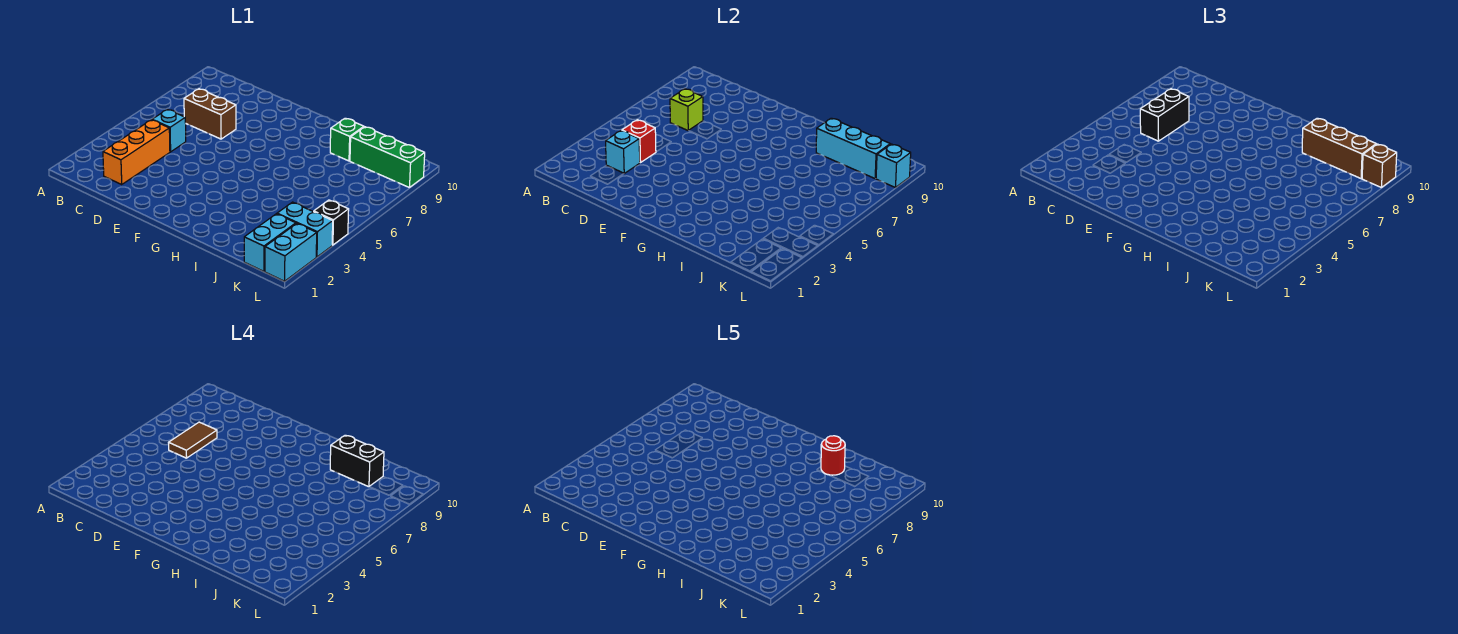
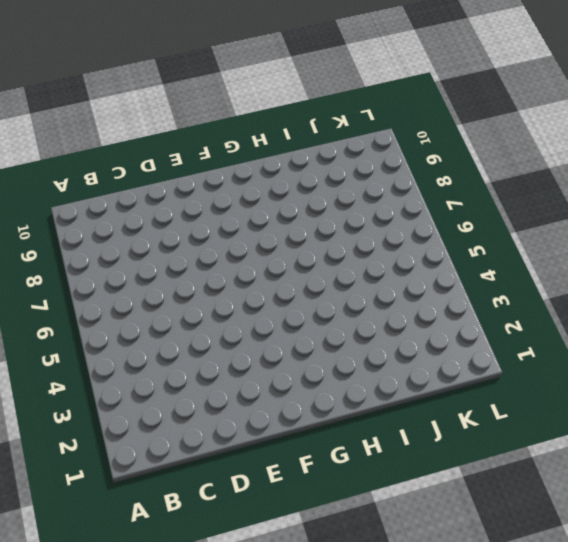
none -> orange brick C2:C4 level 1
none -> cyan brick C5 level 1
none -> brown brick C7:D7 level 1

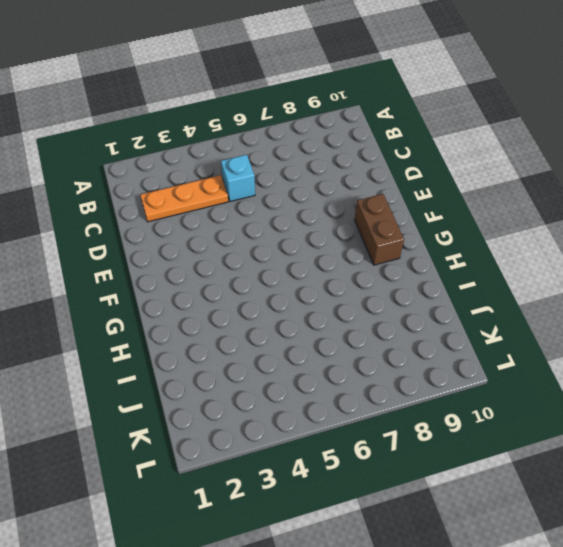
orange plate C2:C4 level 1 -> orange brick C2:C4 level 1
brown brick F9:G9 level 1 -> brown brick C7:D7 level 1
none -> green brick I9 level 1
none -> green brick J9:L9 level 1
none -> cyan brick K1:K2 level 1

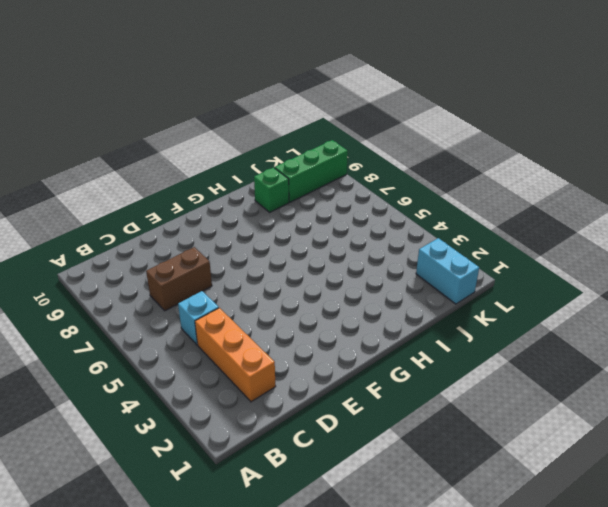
none -> cyan brick K3:L3 level 1
none -> cyan brick L1:L2 level 1
none -> black brick L4 level 1

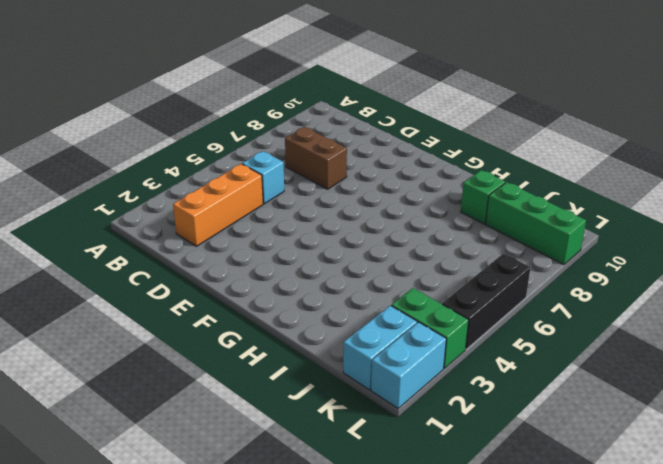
green brick K3:L3 level 1 -> cyan brick K3:L3 level 1
black brick L4:L6 level 1 -> black brick L4 level 1
none -> cyan brick C3 level 2
none -> red brick C4 level 2
none -> lime brick C7 level 2

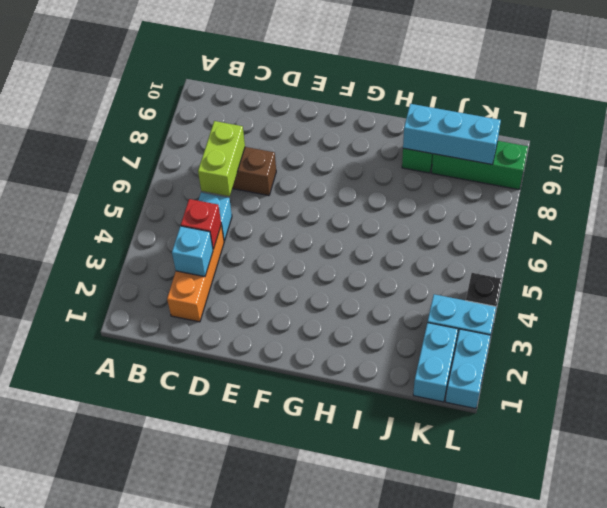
lime brick C6:C7 level 2 -> lime brick C7 level 2
none -> cyan brick L9 level 2
none -> black brick C6:C7 level 3
none -> brown brick I9:K9 level 3

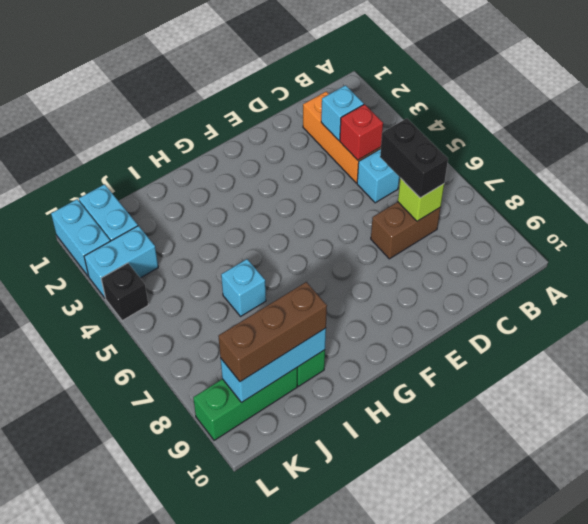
cyan brick I6 level 1 -> cyan brick L9 level 2
none -> brown brick L9 level 3
none -> brown tile C6:C7 level 4
none -> black brick I9:J9 level 4

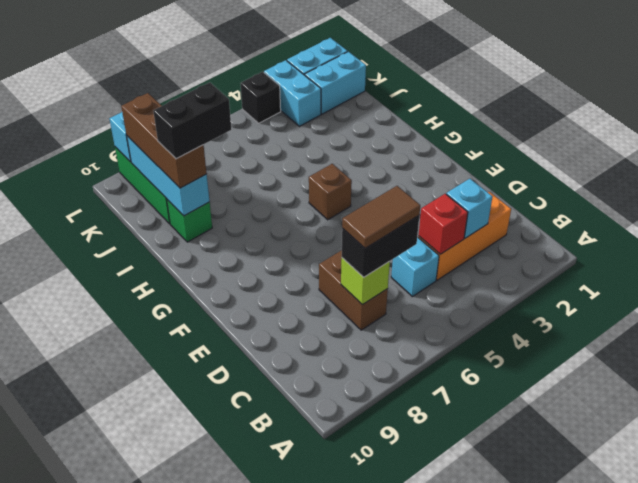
brown brick G5 level 1 -> brown brick L9 level 3
black brick I8:I9 level 4 -> black brick I9:J9 level 4
none -> red round brick I9 level 5

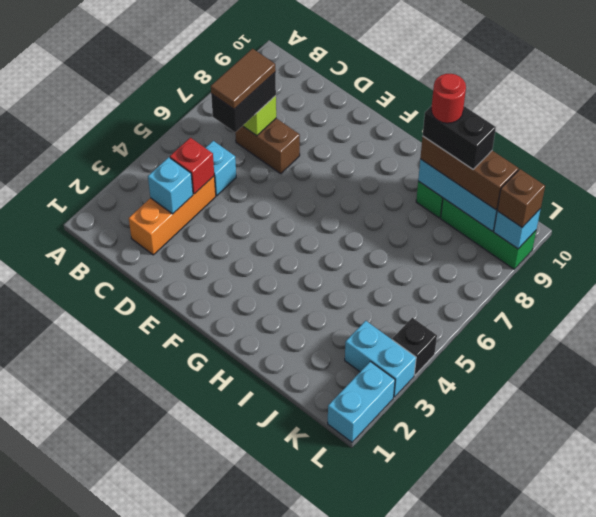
none -> cyan brick K1:K2 level 1

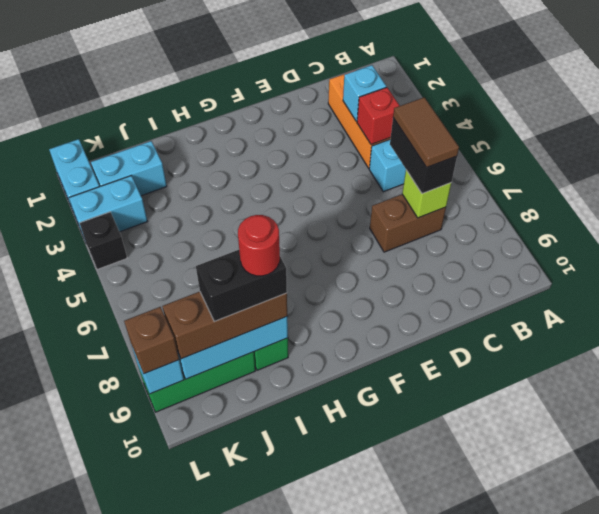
cyan brick J2:K2 level 1 -> cyan brick K1:K2 level 1

